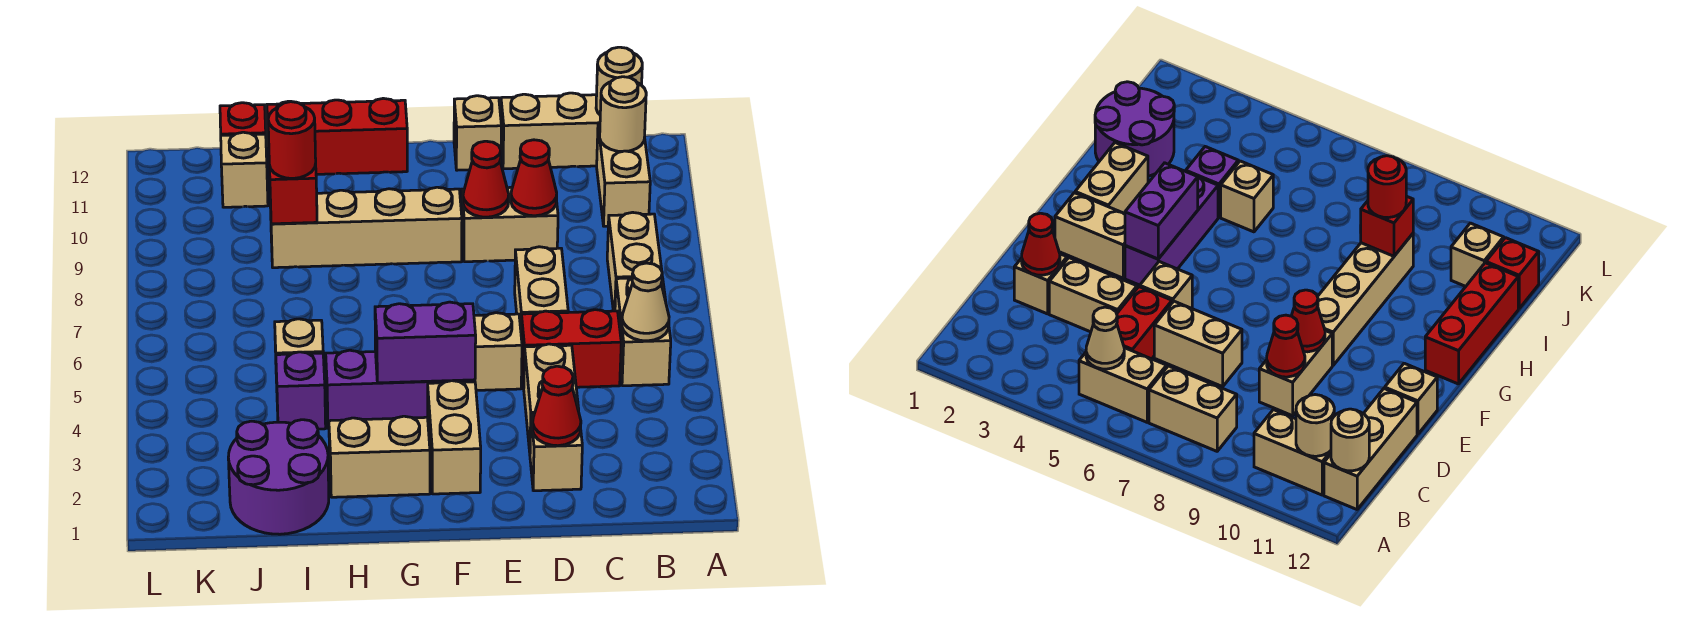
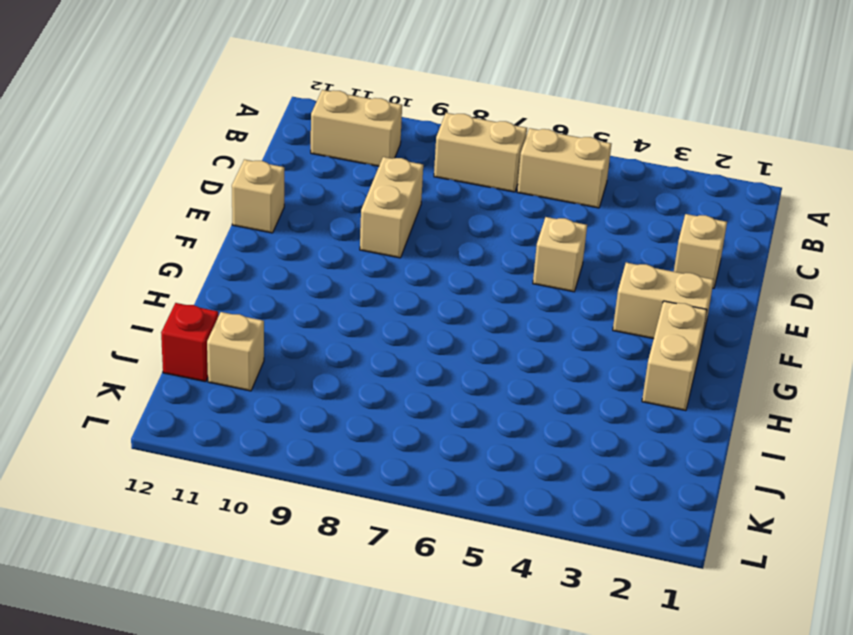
none -> tan brick B12:D12 level 1
none -> red brick C5:D5 level 1
none -> tan brick D3:D4 level 1
none -> tan brick D6:D7 level 1

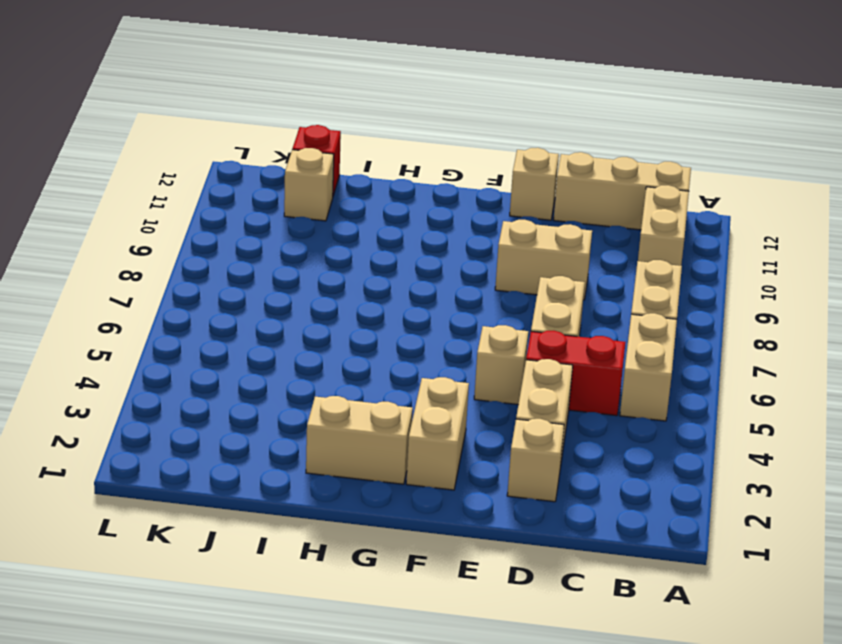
none -> purple brick F4:H4 level 1
none -> tan brick F9:I9 level 1
none -> red brick G12:I12 level 1
none -> purple round brick I1:J2 level 1

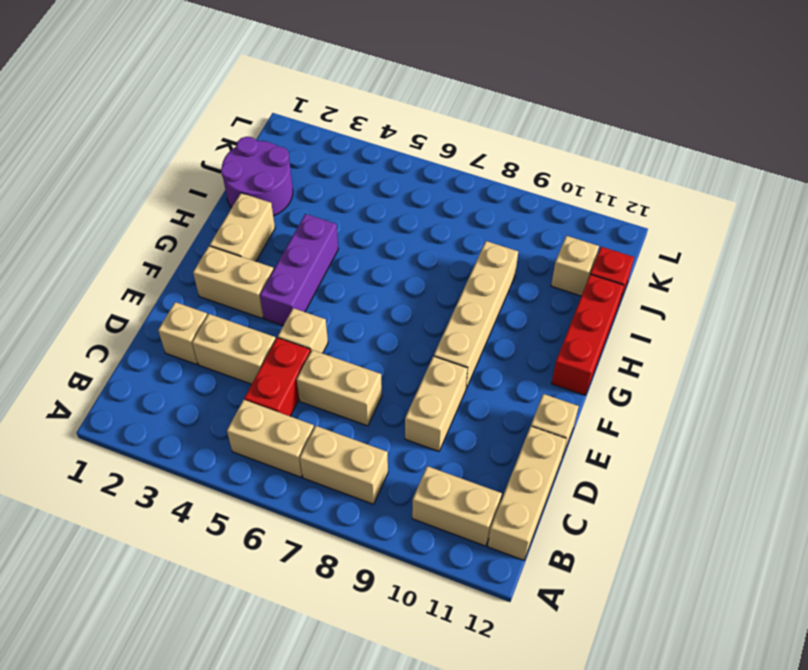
none -> purple brick I4 level 1
none -> tan brick I5 level 1
none -> tan cone B5 level 2
none -> tan round brick B11 level 2

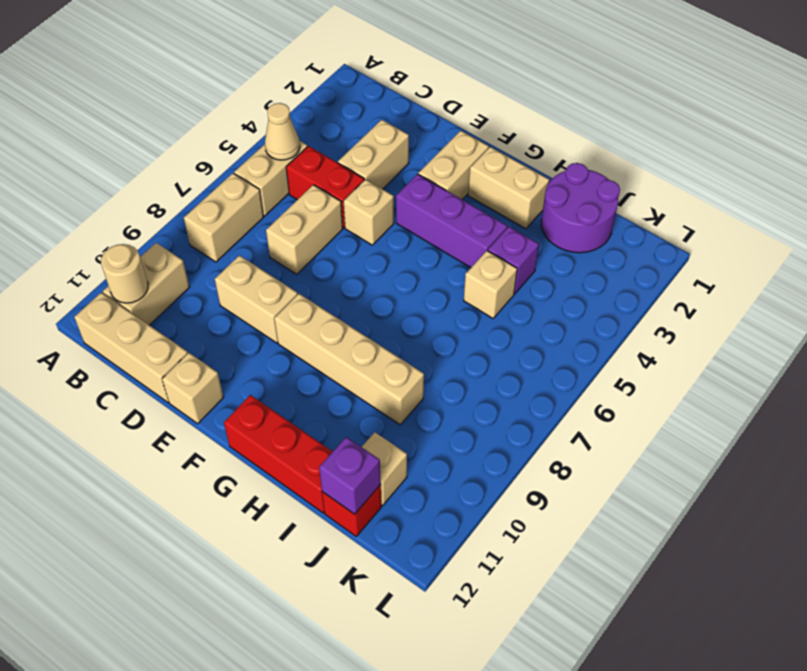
purple brick J12 level 2 -> none
none -> tan brick D2 level 1
none -> tan round brick B12 level 2
none -> red cone D2 level 2
none -> red cone D9 level 2

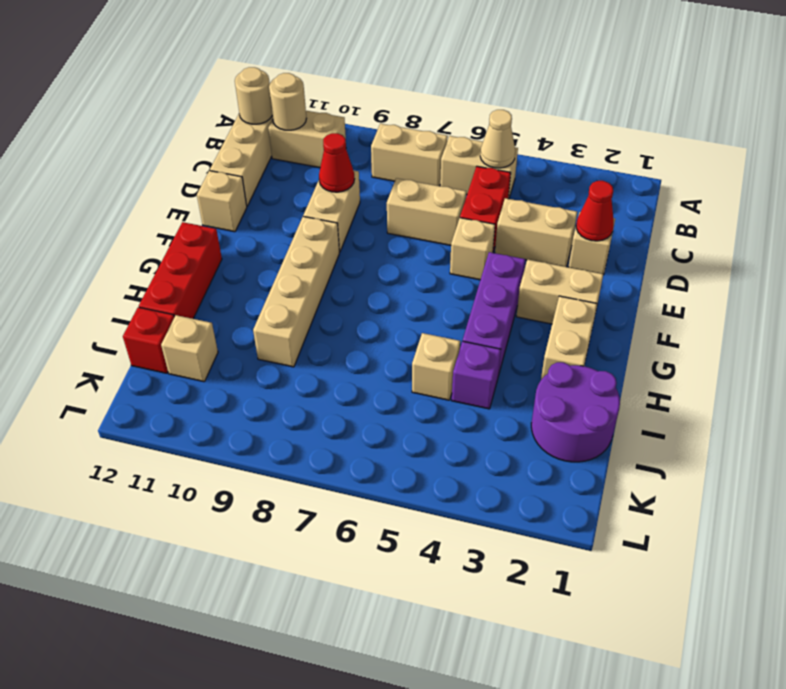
none -> red cone E9 level 2
none -> purple brick F4:G4 level 2
none -> red brick I9 level 2
none -> red round brick I9 level 3

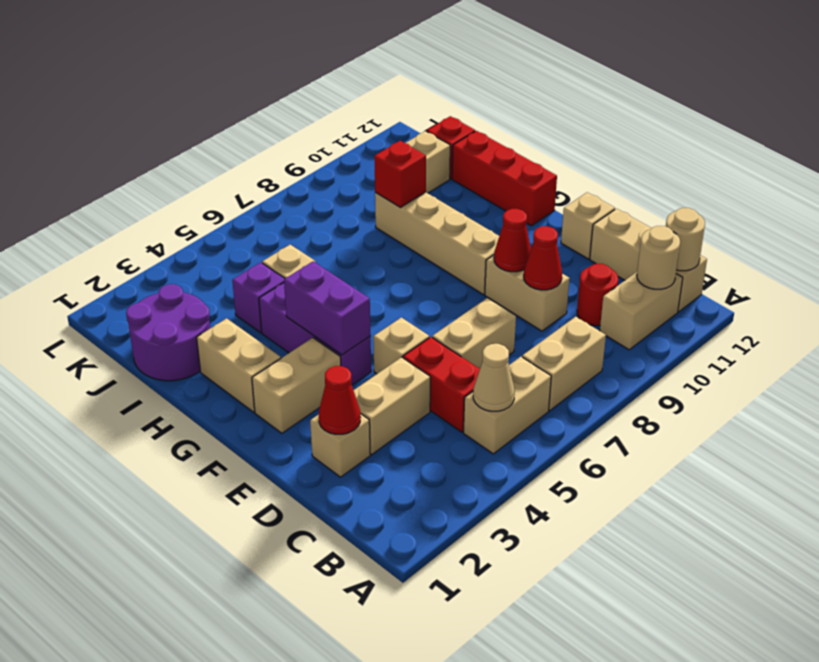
red round brick C10 level 1 -> red round brick I9 level 3

